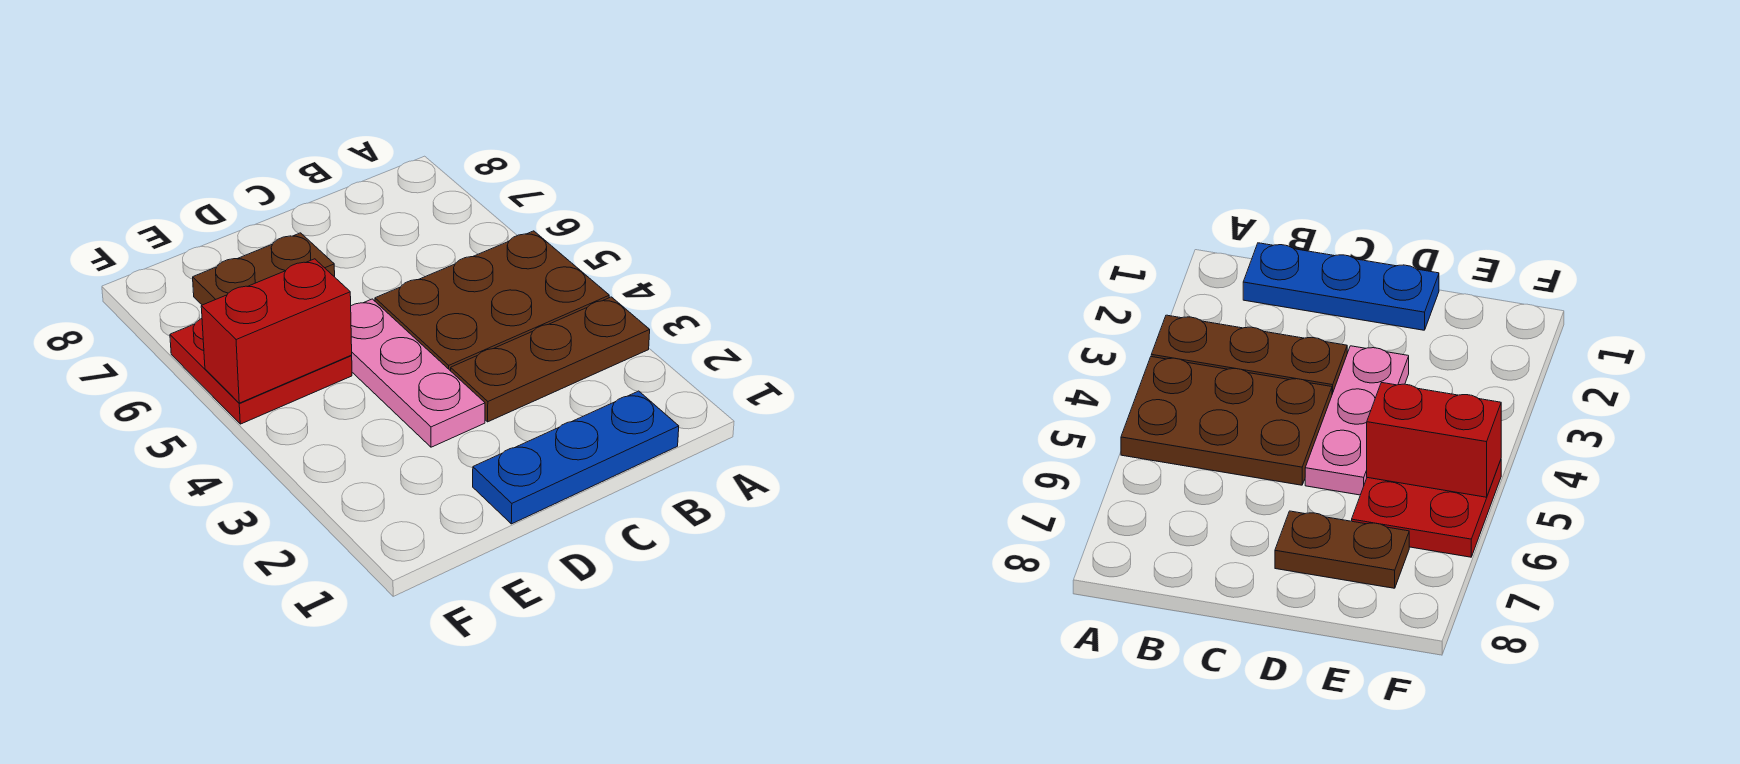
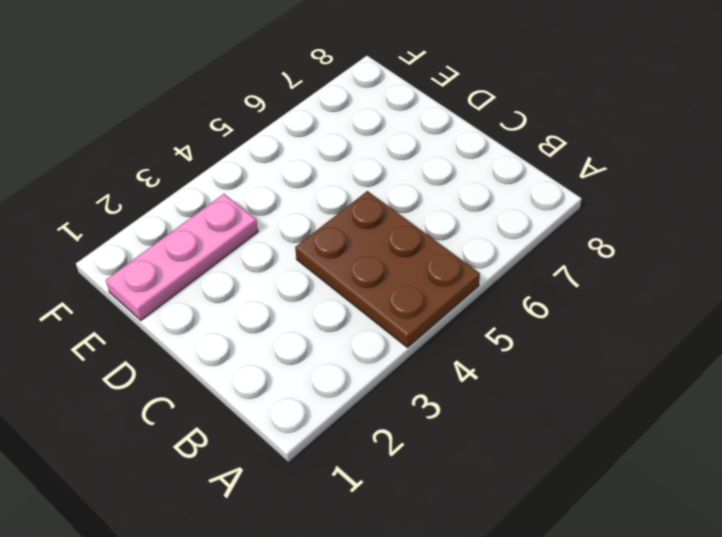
pink plate E1:E3 level 1 -> pink plate D3:D5 level 1
none -> brown plate A3:C3 level 1
none -> blue plate B1:D1 level 1

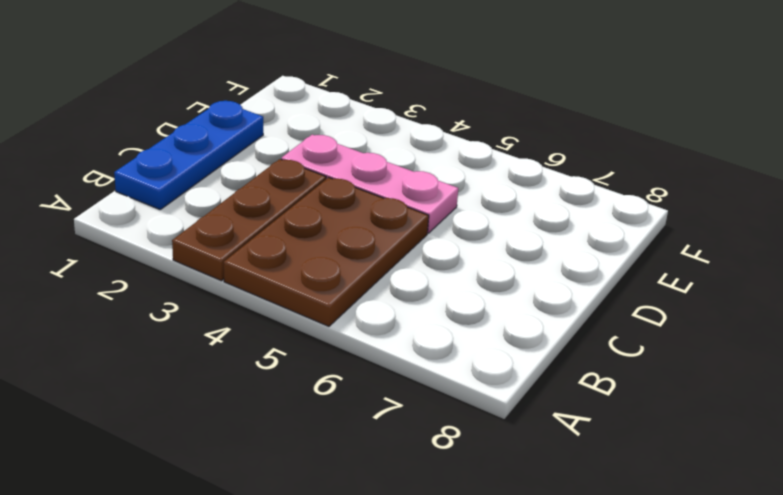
none -> brown plate D7:E7 level 1
none -> red plate E5:F6 level 1

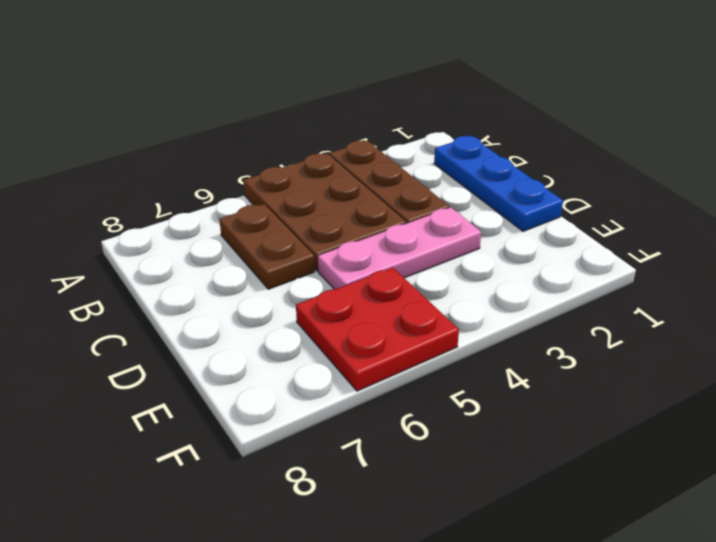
brown plate B6:C6 level 1 -> brown plate D7:E7 level 1
none -> red brick E5:F5 level 2

